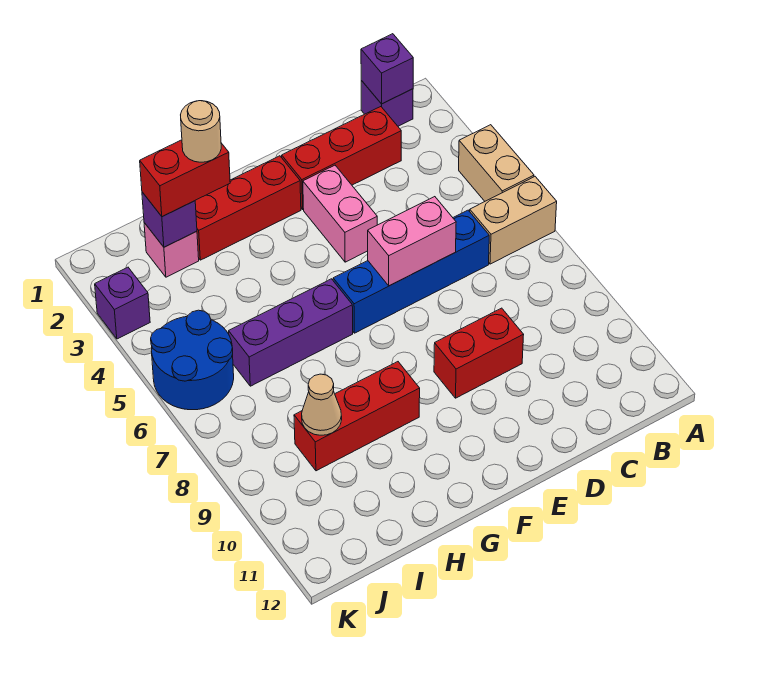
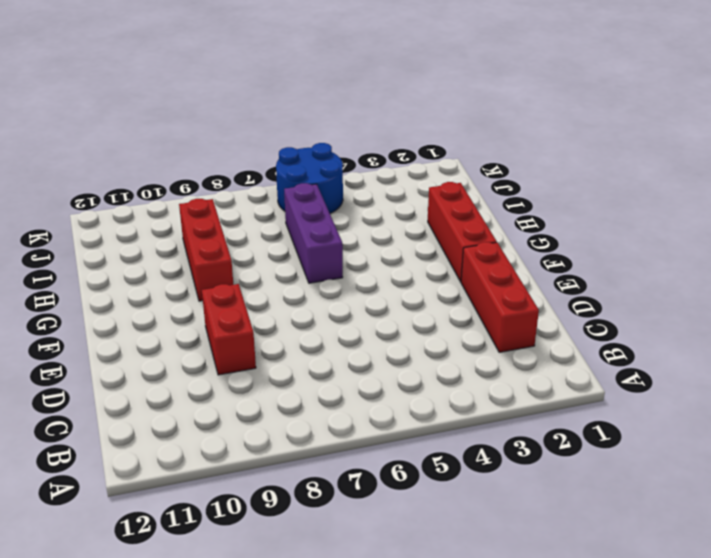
none -> tan brick A4:A5 level 1
none -> tan brick A6:B6 level 1
none -> purple brick B1 level 1

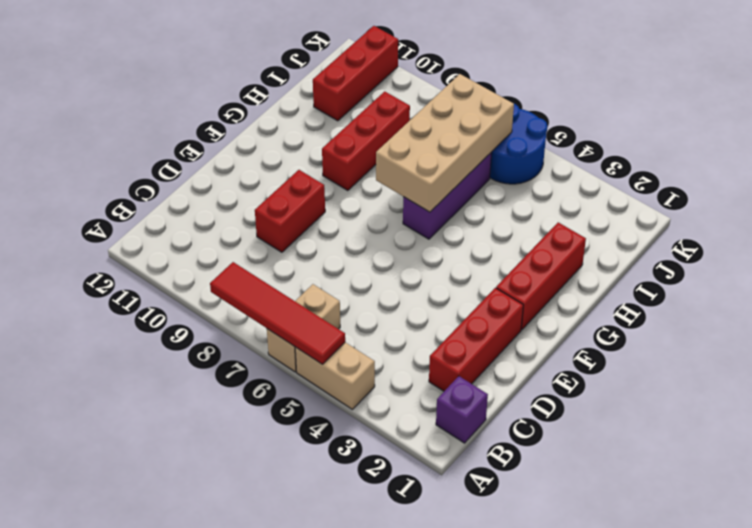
red tile A5:A8 level 2 -> none
tan brick G6:J7 level 2 -> none
red brick I11:K11 level 1 -> none
none -> blue brick C6:F6 level 1
none -> pink brick E3:E4 level 1
none -> pink brick I2 level 1

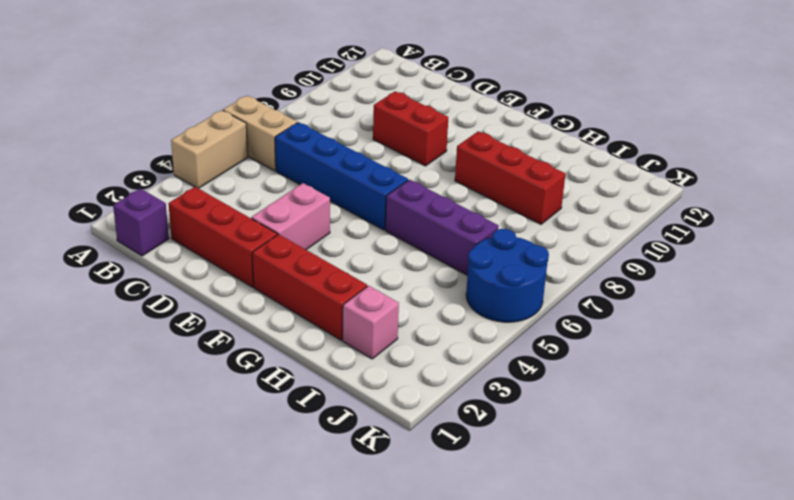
none -> purple brick K3 level 1
none -> purple brick B1 level 2
none -> pink brick D6:E6 level 2

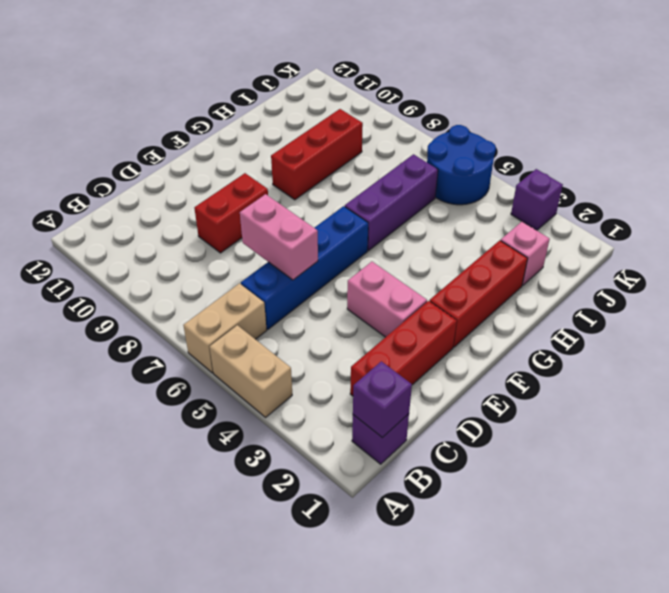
pink brick D6:D7 level 2 -> pink brick D6:E6 level 2
none -> purple brick I2 level 2
none -> tan cone I9 level 2
none -> red brick H2:I2 level 3

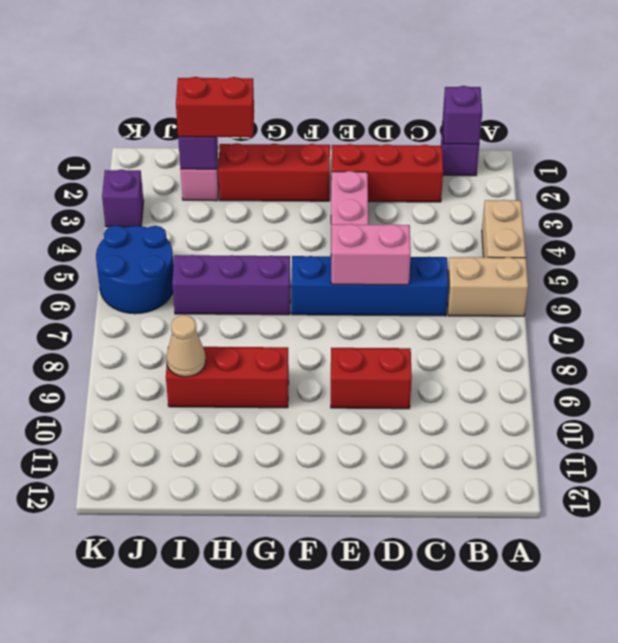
none -> tan round brick H2 level 4

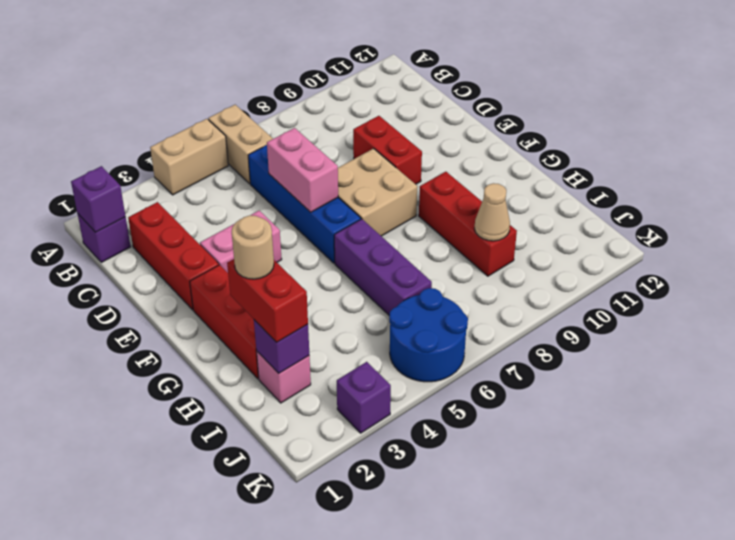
tan brick E7:F8 level 1 -> none

